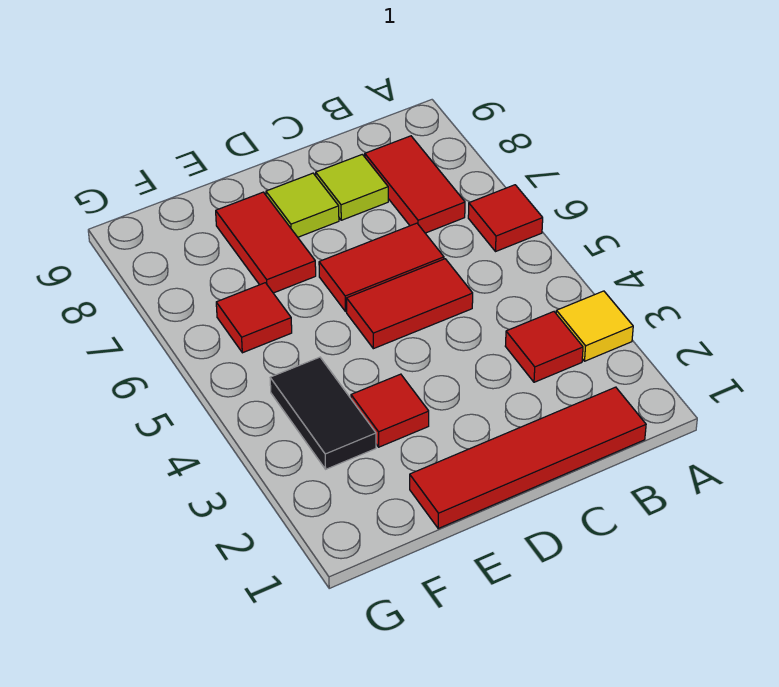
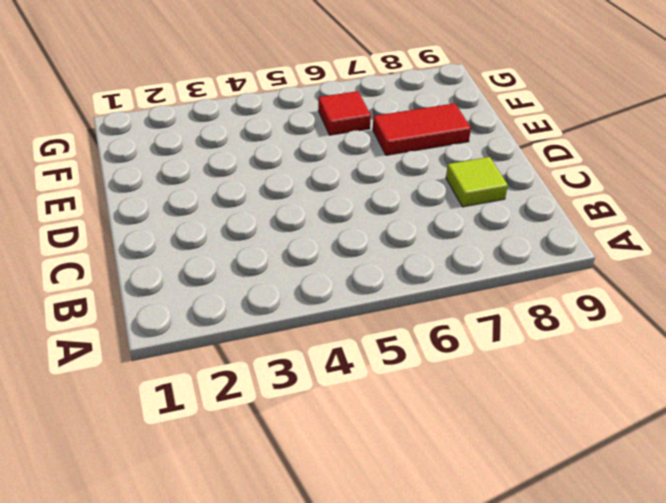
none -> yellow tile A3 level 1
none -> red tile A6 level 1
none -> red tile B1:E1 level 1

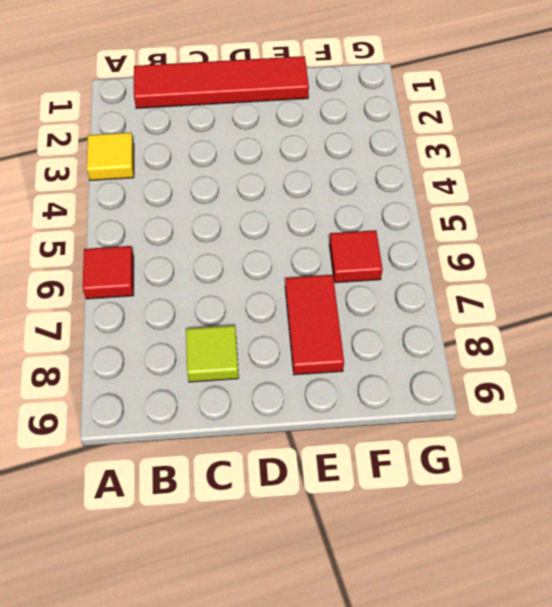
none -> red tile B3 level 1
none -> red tile B7:B8 level 1
none -> red tile C5:D5 level 1

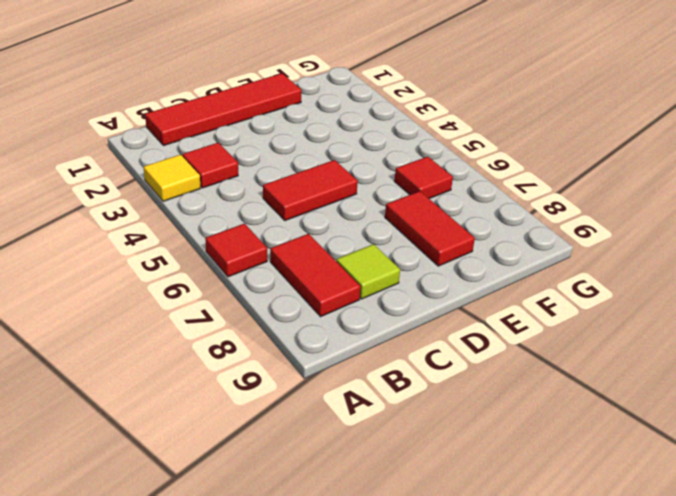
none -> red tile C6:D6 level 1
none -> lime tile D8 level 1
none -> red tile E3 level 1

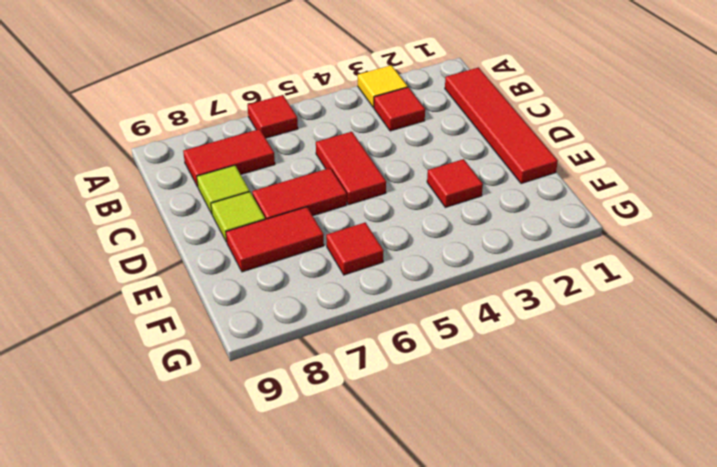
red tile D6:D7 level 1 -> red tile C6:D6 level 1
none -> black tile F3:F4 level 1

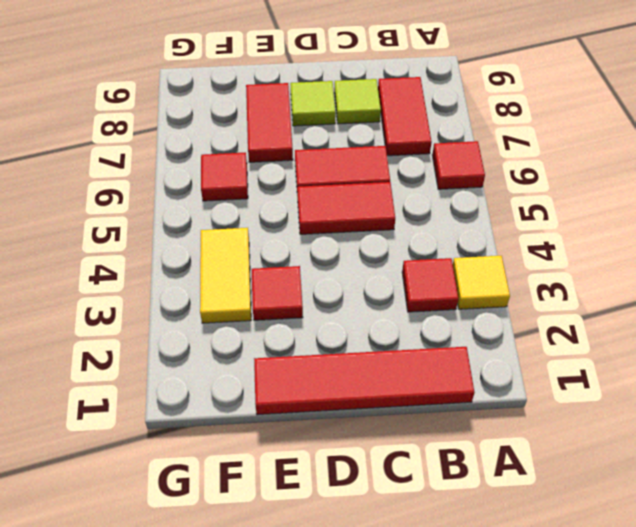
yellow tile F3:F4 level 1 -> black tile F3:F4 level 1

